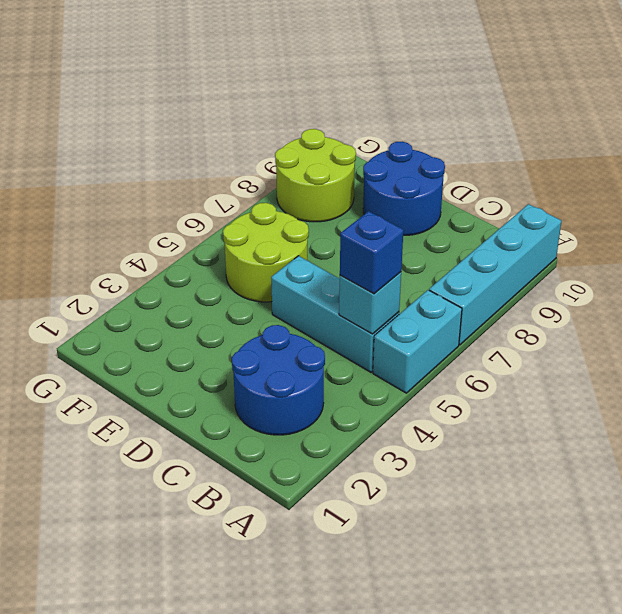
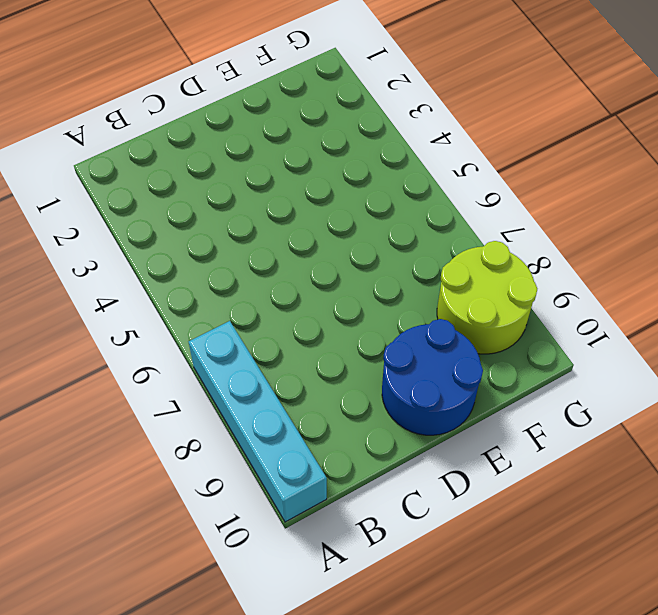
none -> cyan brick A5:A6 level 1
none -> blue round brick B2:C3 level 1

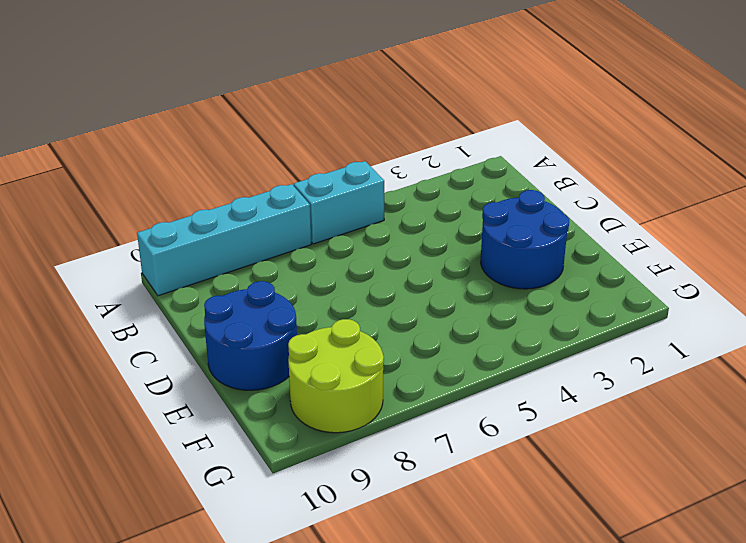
blue round brick D2:E3 level 1 -> blue round brick B2:C3 level 1
none -> cyan brick B5:D5 level 1
none -> lime round brick E5:F6 level 1

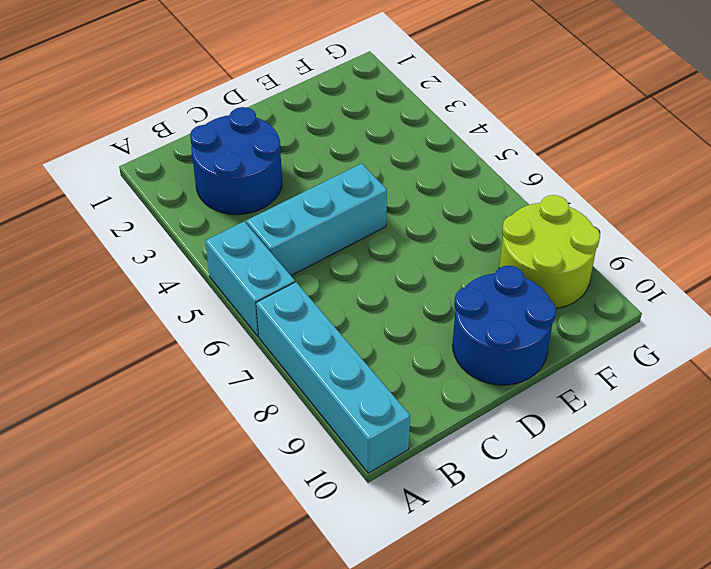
none -> lime round brick E5:F6 level 1
none -> cyan brick B5 level 2

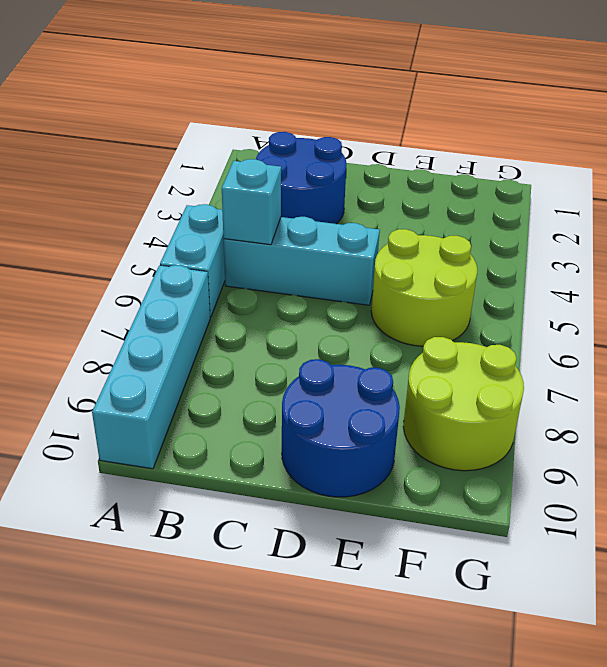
none -> blue brick B5 level 3

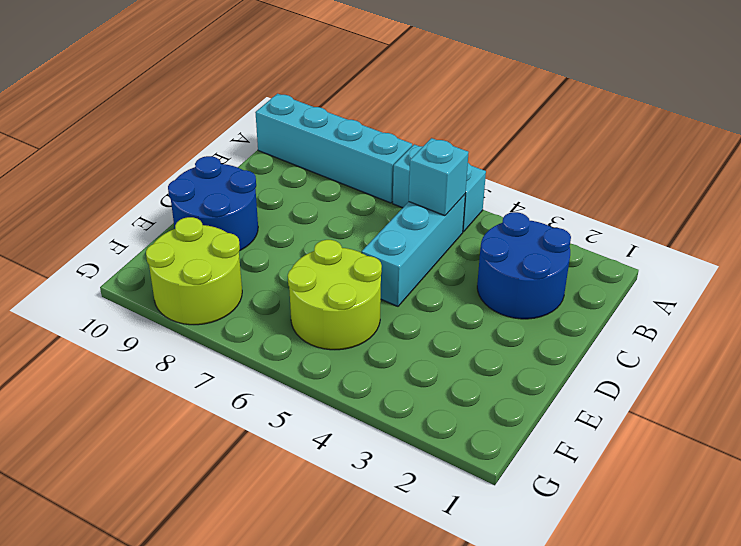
none -> blue brick B5 level 3

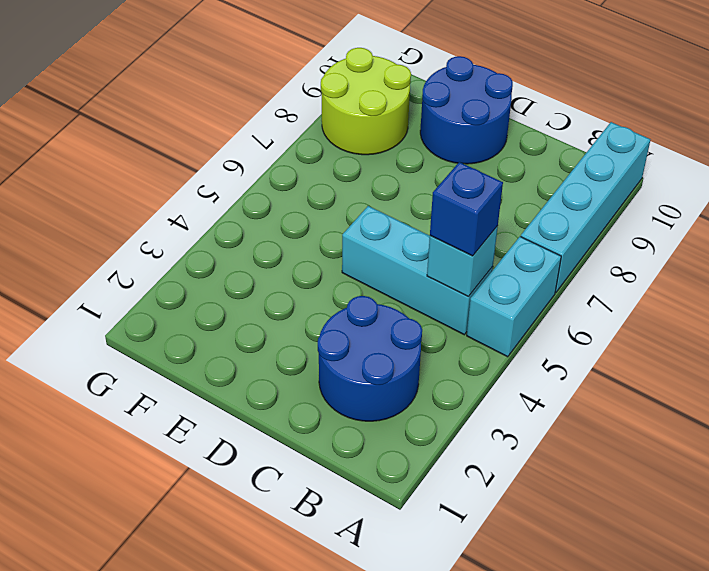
none -> lime round brick E5:F6 level 1

